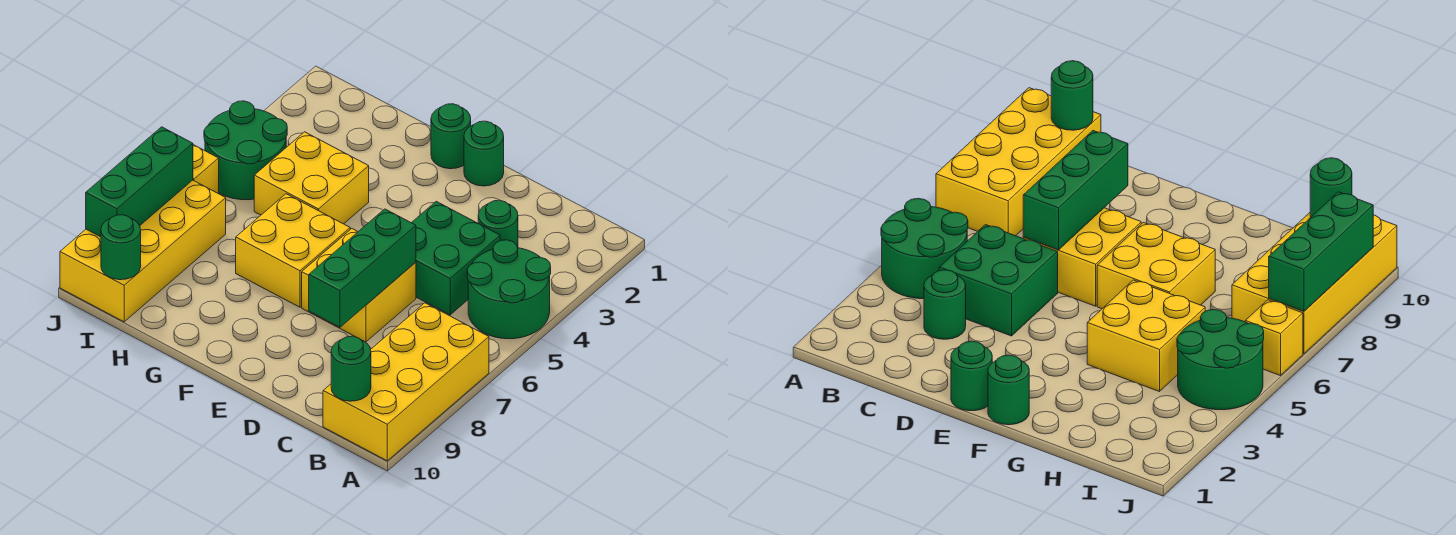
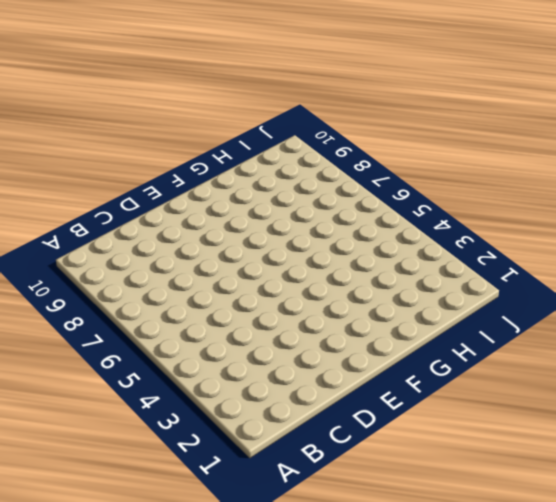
none -> green round brick A4:B5 level 1
none -> yellow brick A7:B10 level 1
none -> green round brick C3 level 1

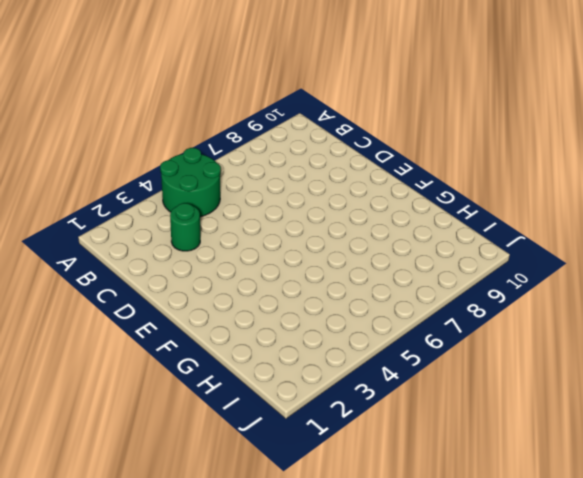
none -> yellow brick A7:B10 level 1
none -> green brick C4:D5 level 1
none -> yellow brick D6:E7 level 1

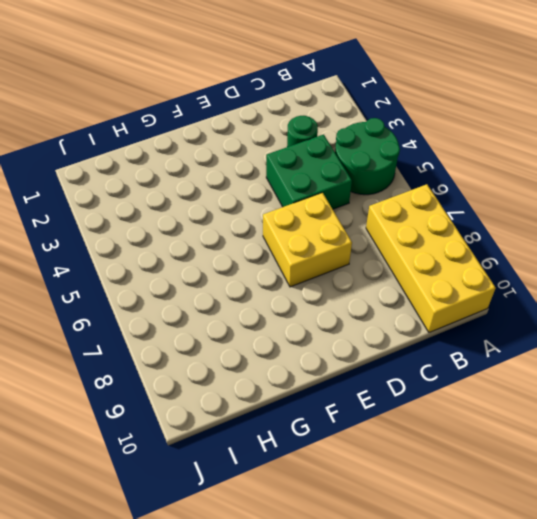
none -> green round brick E1 level 1
none -> green round brick F1 level 1
none -> yellow brick F6:G7 level 1

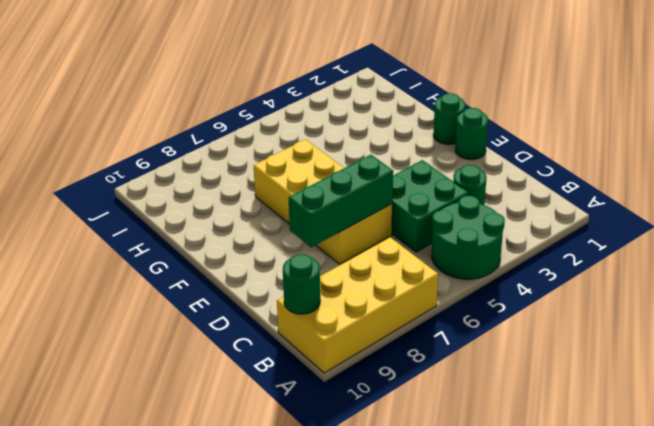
none -> yellow brick G4:H5 level 1
none -> green round brick I4:J5 level 1
none -> yellow brick I7:J10 level 1

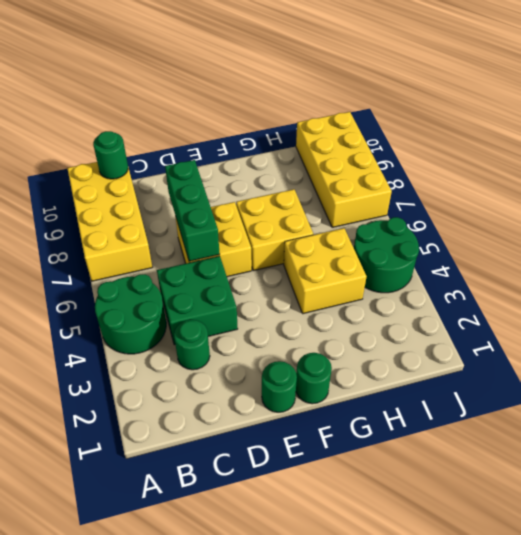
none -> yellow brick J6 level 1
none -> green round brick I10 level 2
none -> green brick J7:J9 level 2

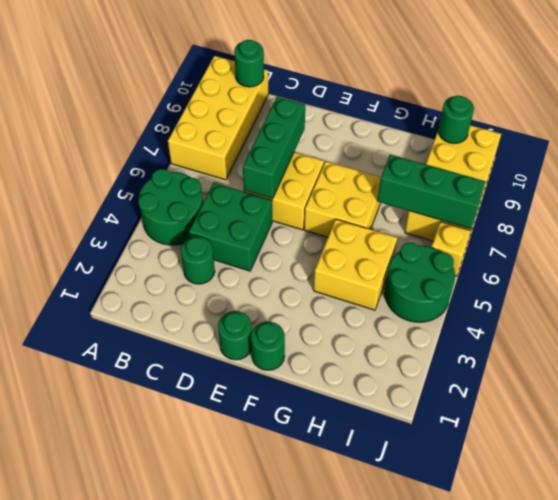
green brick H7:J7 level 2 -> green brick J7:J9 level 2

